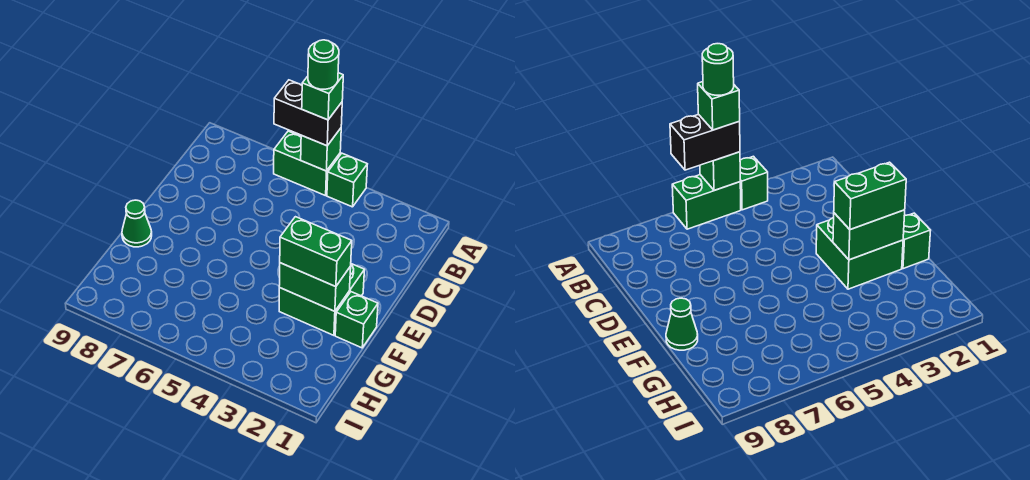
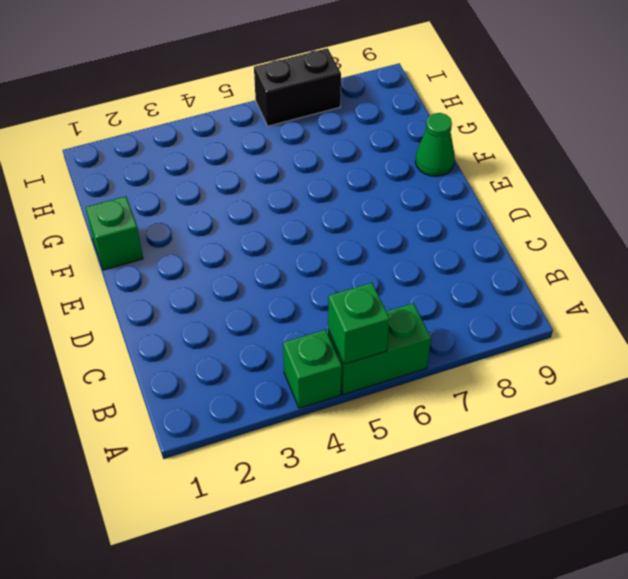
black brick I6:I7 level 1 -> black brick A5:A6 level 3
none -> green brick E2:F3 level 1
none -> green brick F2:F3 level 2

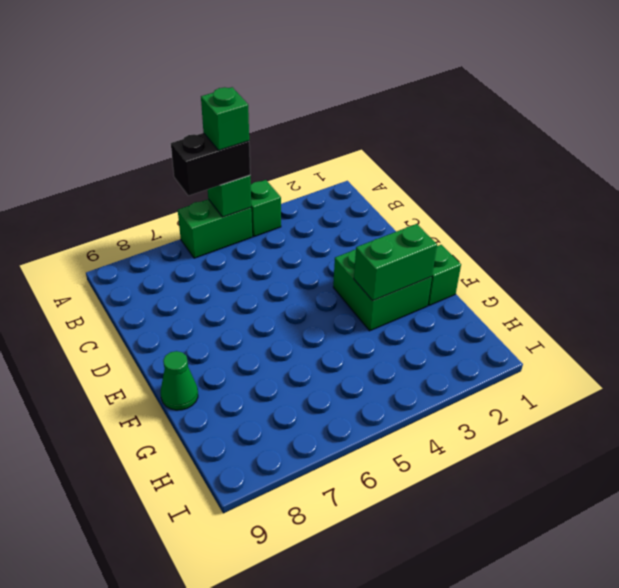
none -> green brick F2:F3 level 3
none -> green round brick A5 level 5

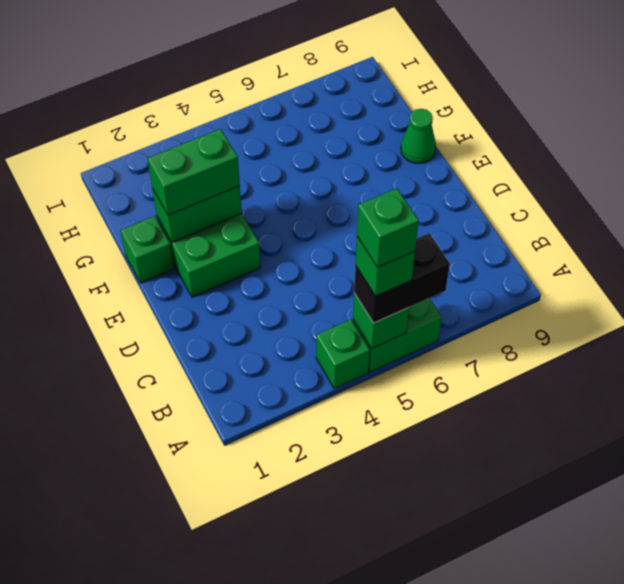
green brick A5 level 5 -> green round brick A5 level 5

